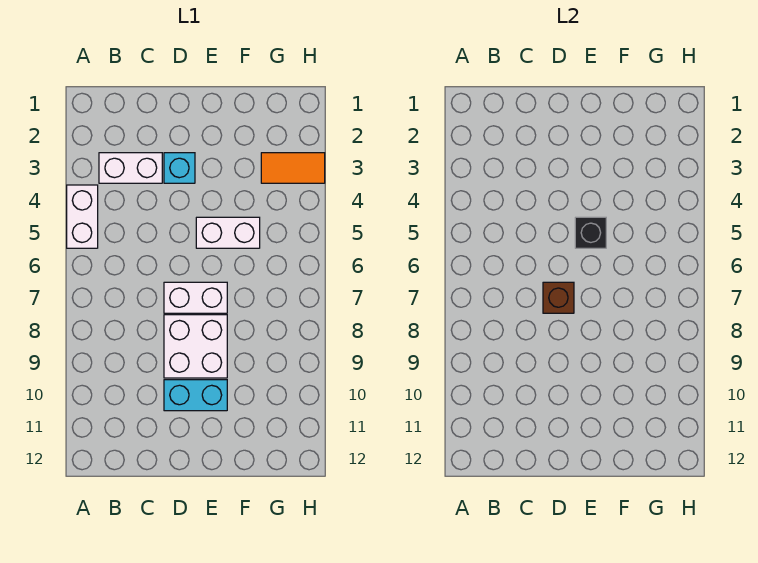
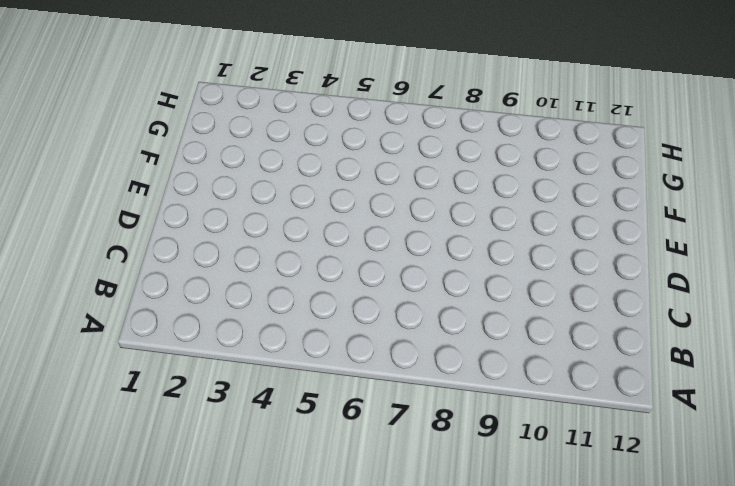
none -> white brick A4:A5 level 1
none -> white brick B3:C3 level 1

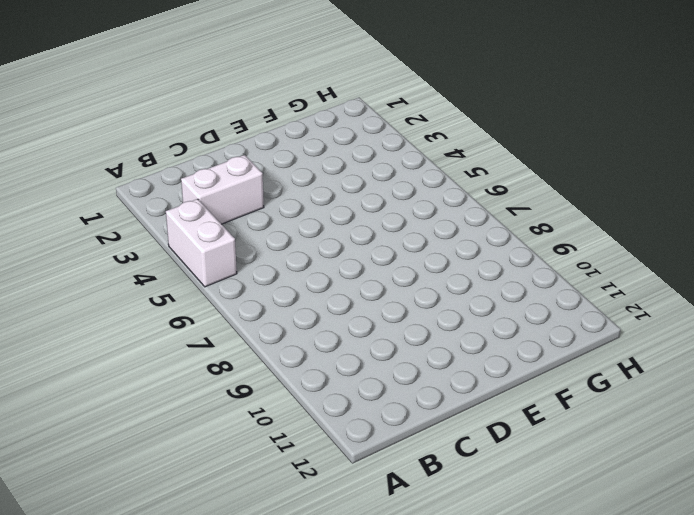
none -> cyan brick D3 level 1
none -> white brick D7:E7 level 1

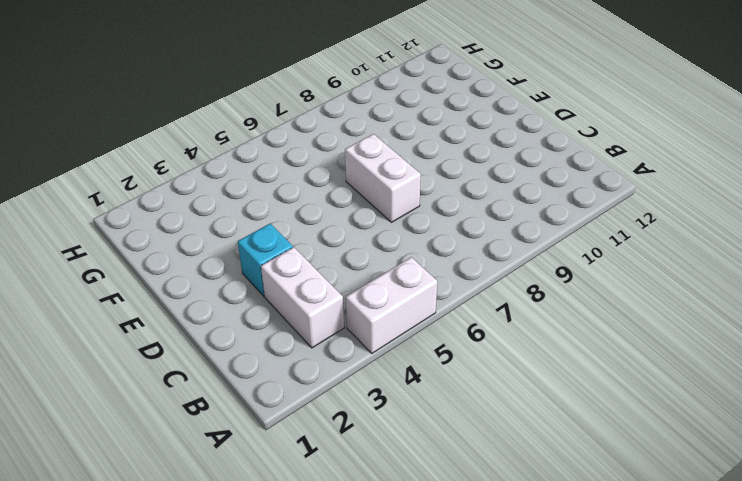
none -> white brick D8:E9 level 1
none -> cyan brick D10:E10 level 1

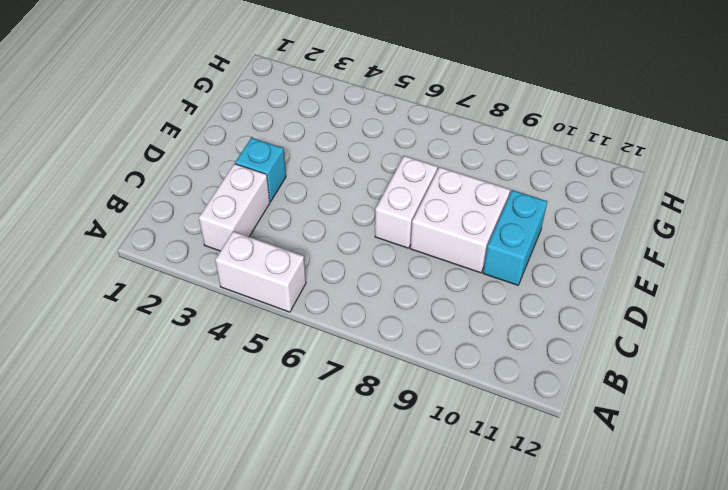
none -> white brick E5:F5 level 1
none -> orange tile G3:H3 level 1

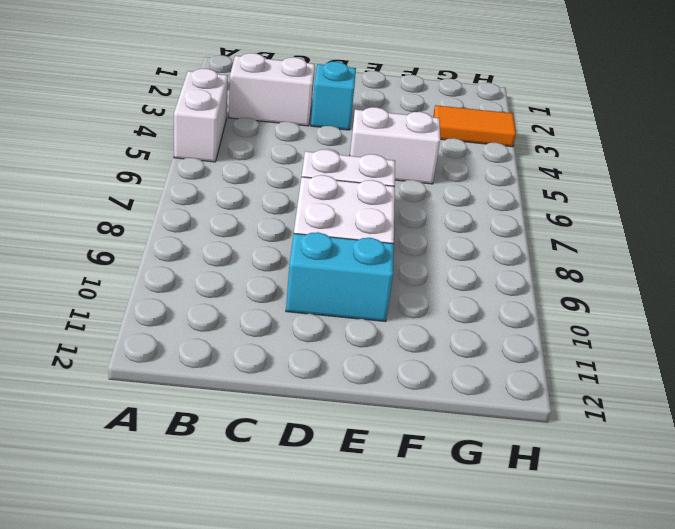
none -> brown brick D7 level 2
none -> black brick E5 level 2

